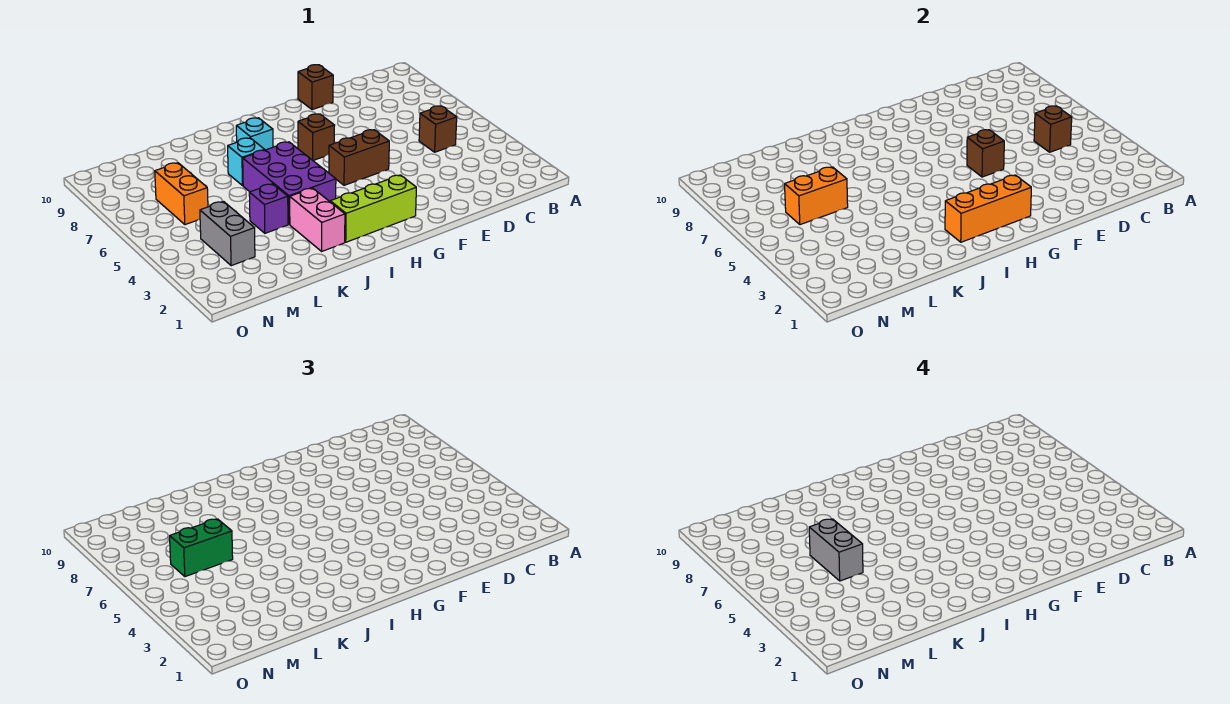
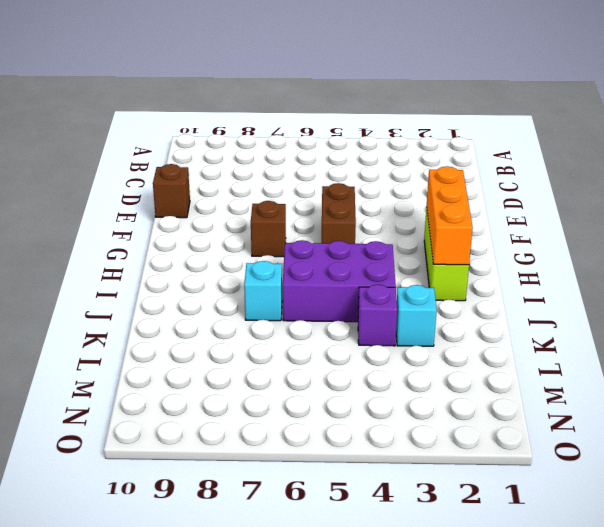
cyan brick K3 level 1 -> cyan brick I8 level 1
none -> brown brick C5 level 1
none -> pink brick J2:J3 level 1
none -> grey brick M3:M4 level 1

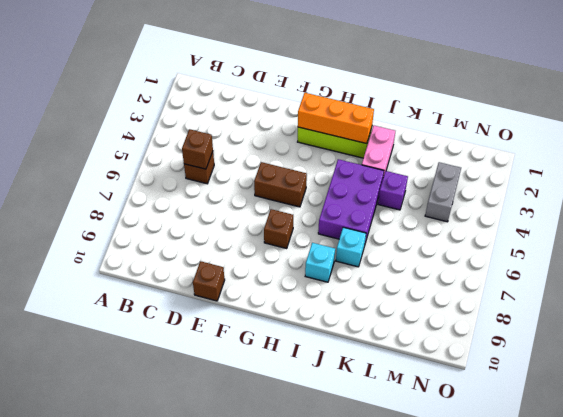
none -> orange brick M6:M7 level 1
none -> brown brick F5 level 2
none -> orange brick L6:M6 level 2

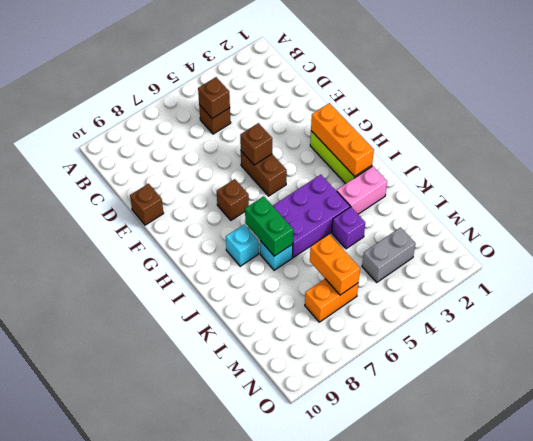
green brick I7:J7 level 2 -> green brick L6:M6 level 3
none -> grey brick L5:L6 level 4

